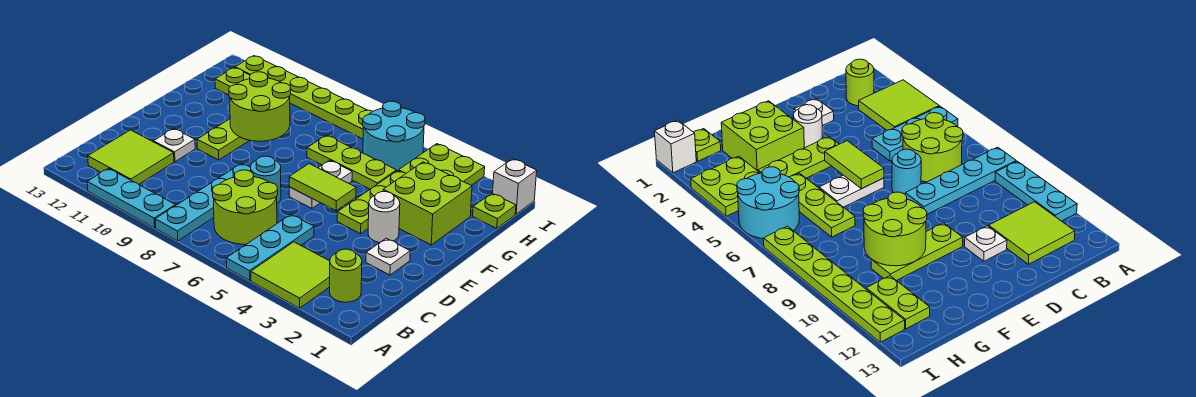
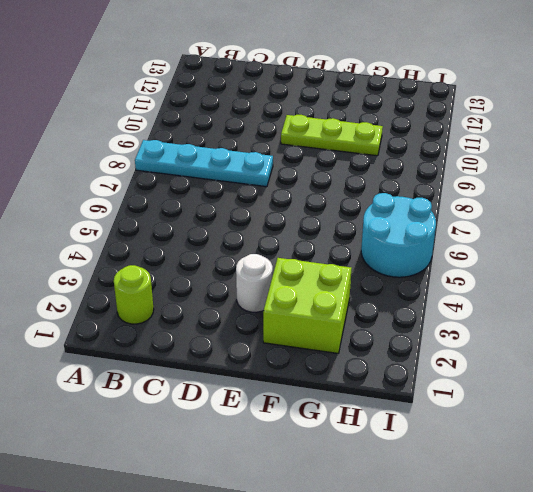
none -> lime tile A3:B4 level 1
none -> cyan plate A5:C5 level 1
none -> cyan plate A9:A11 level 1

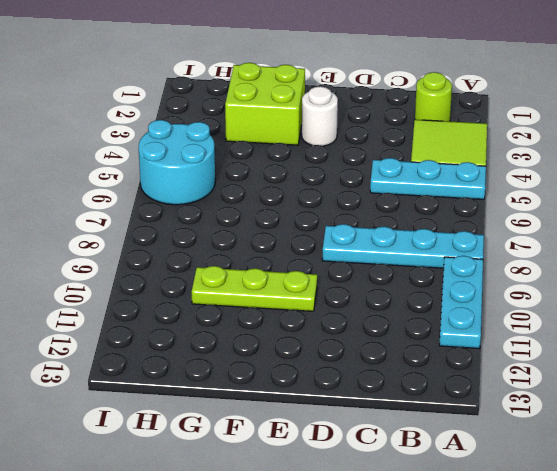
none -> lime round brick B6:C7 level 1
none -> lime tile B11:C12 level 1
none -> white plate D2 level 1

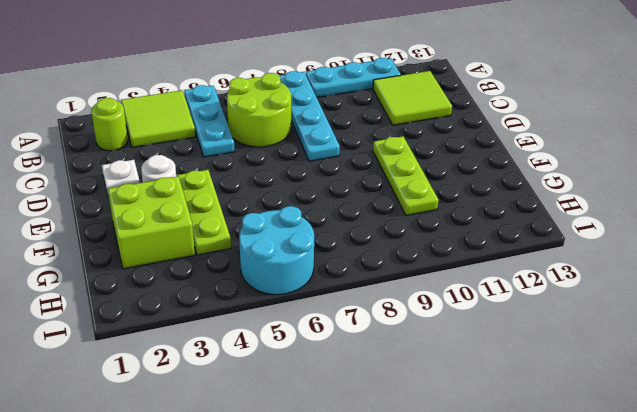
none -> cyan round brick D7 level 1
none -> white plate D11 level 1
none -> white plate E6:F6 level 1

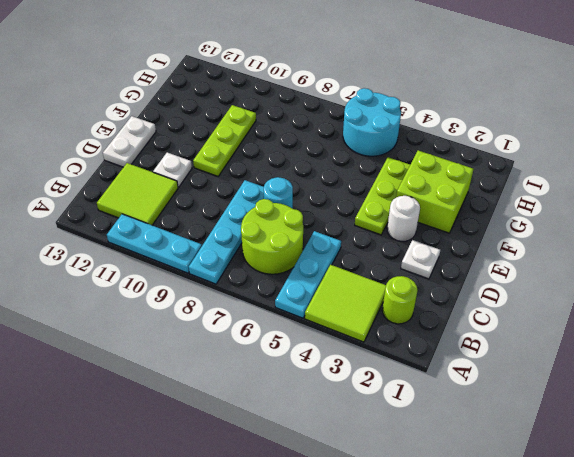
white plate D13:E13 level 1 -> white plate E6:F6 level 1
none -> lime plate G5:G7 level 1
none -> lime plate H1 level 1
none -> lime plate H3:I4 level 1

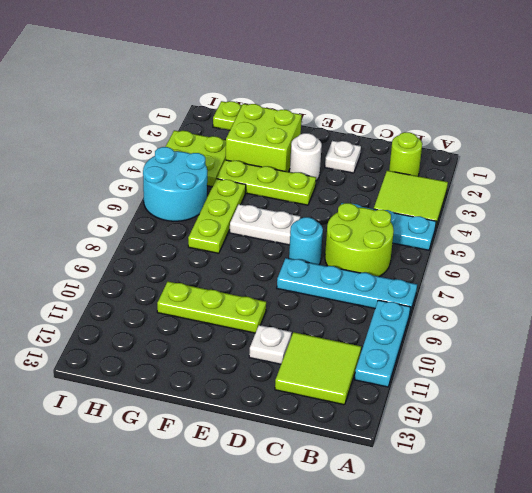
none -> lime plate H11:H12 level 1
none -> white brick I1 level 1
none -> lime plate I7:I12 level 1

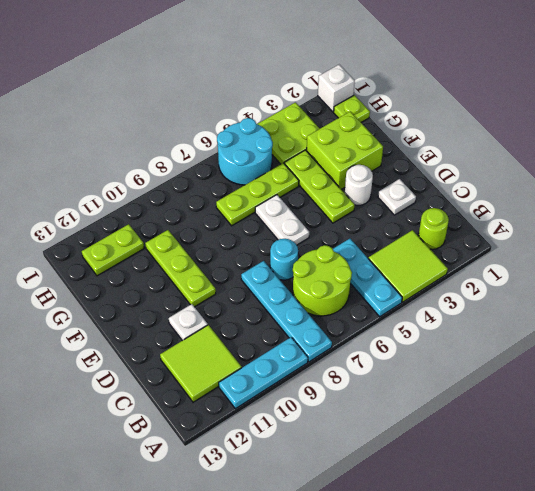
none -> lime plate I7:I12 level 1
none -> lime tile E5:E6 level 2
none -> lime round brick F9:G10 level 2

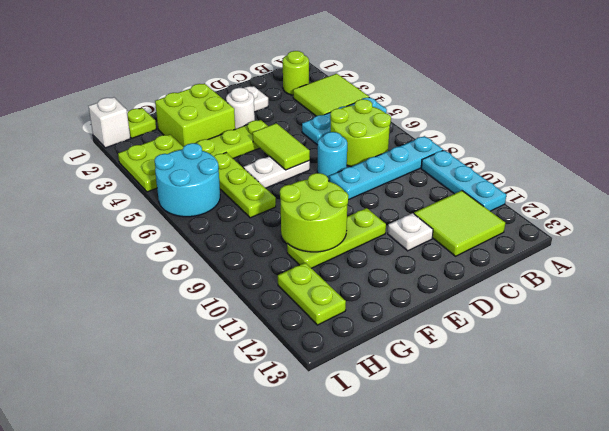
none -> lime plate I7:I12 level 1

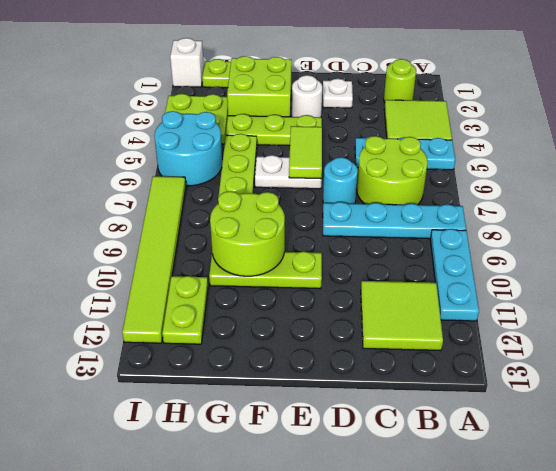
lime tile I7:I12 level 1 -> lime plate I7:I12 level 1
none -> white plate D11 level 1

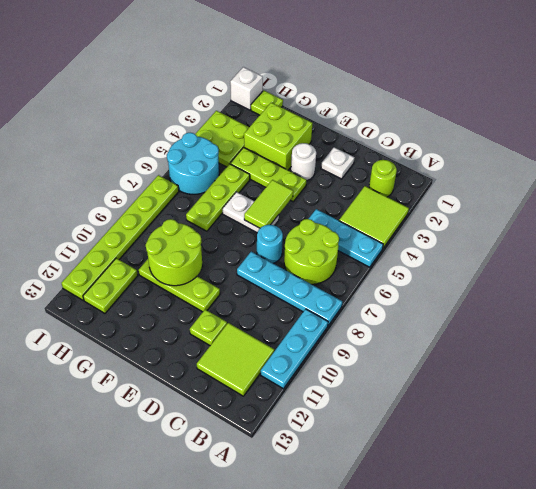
lime plate D11 level 1 -> white plate D11 level 1

